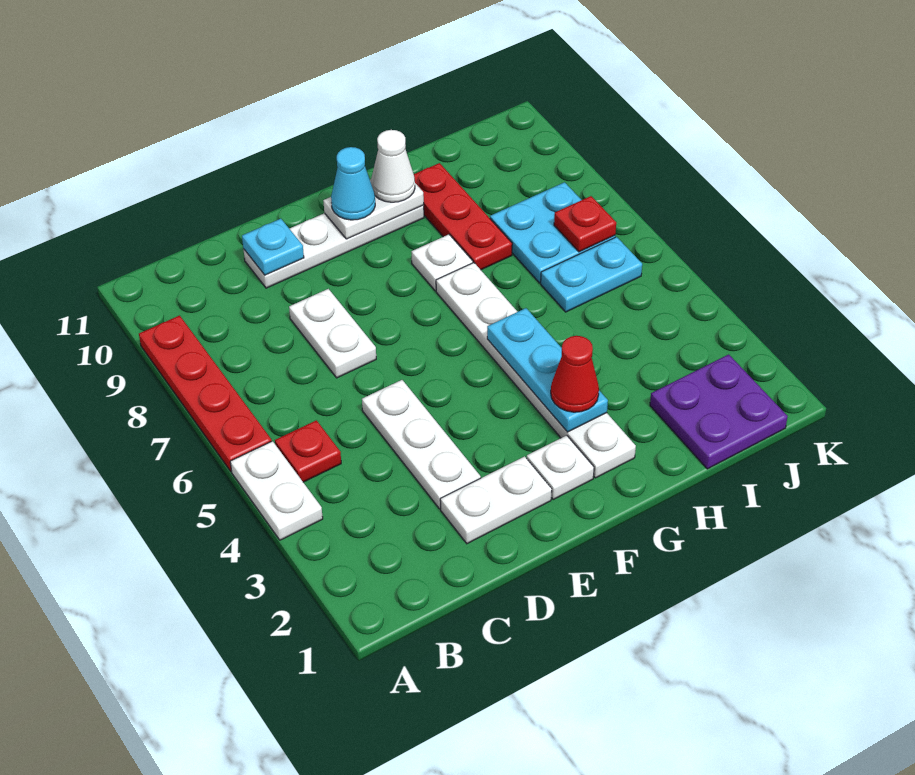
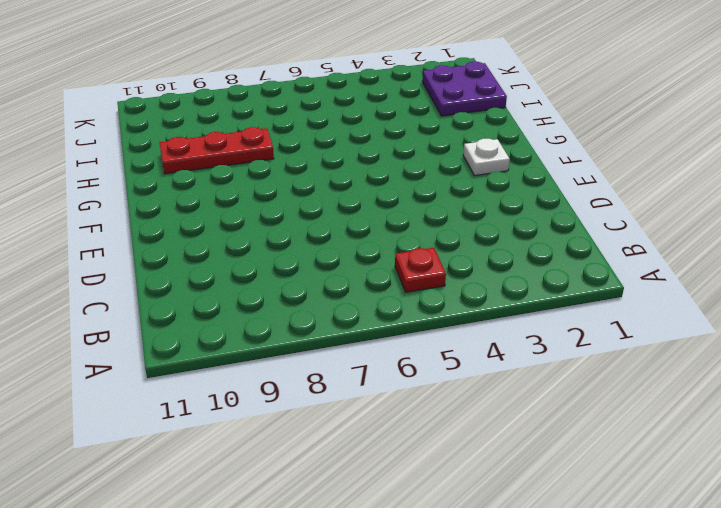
none -> white plate A4:A5 level 1
none -> red plate A6:A9 level 1
none -> white plate D2:E2 level 1

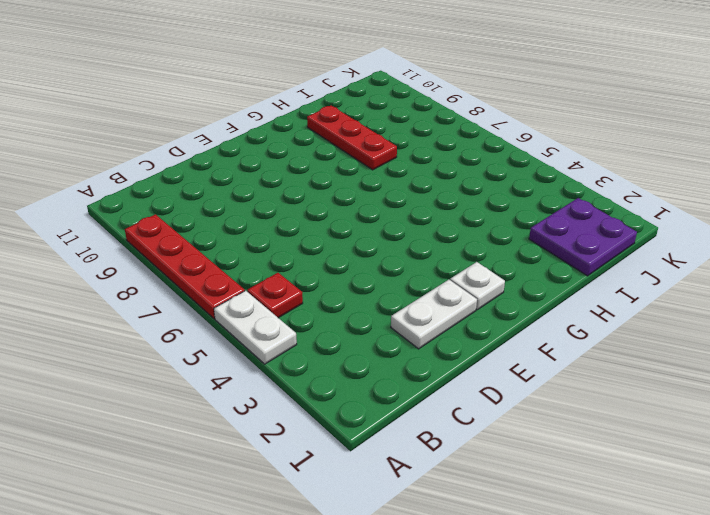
none -> white plate D3:D5 level 1
none -> white plate D7:D8 level 1
none -> white plate D10:G10 level 1

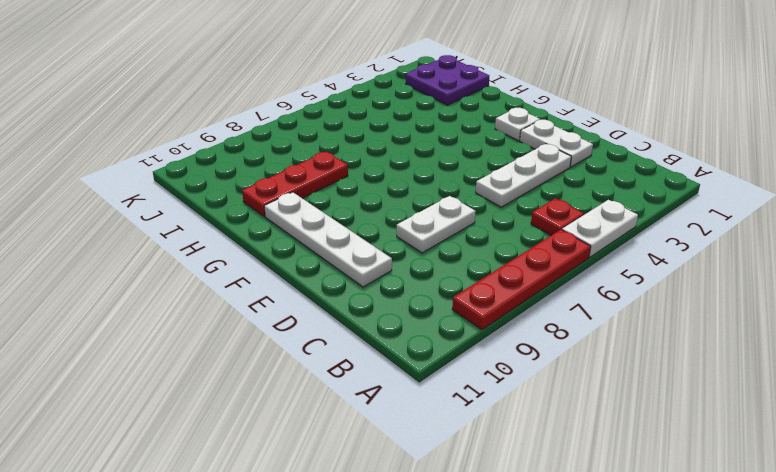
none -> white plate G2:G7 level 1
none -> white plate G8 level 1
none -> cyan plate I6:J6 level 1

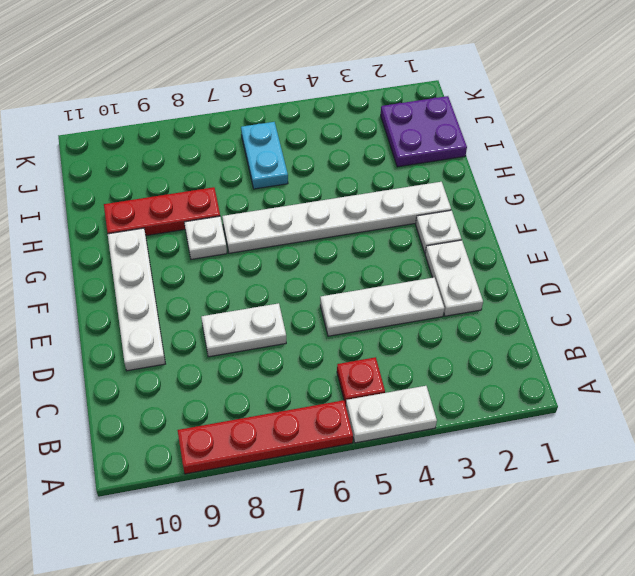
none -> cyan plate I7:J8 level 1
none -> cyan plate D10 level 2
none -> white plate F10:G10 level 2

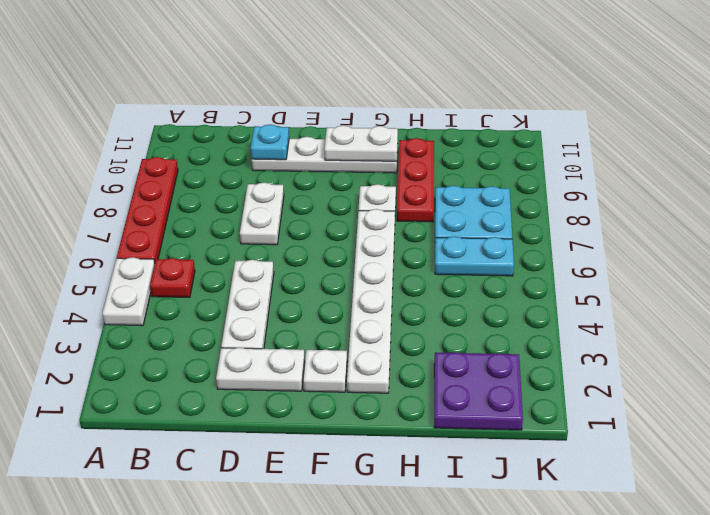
none -> cyan plate G3:G5 level 2
none -> red plate J7 level 2
none -> cyan cone F10 level 3

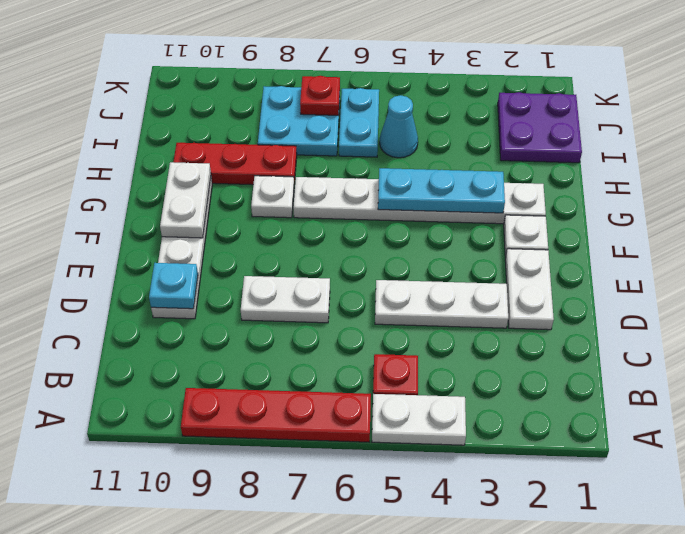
cyan cone I5 level 1 -> cyan cone F10 level 3
none -> red cone G3 level 3
none -> white cone G10 level 3

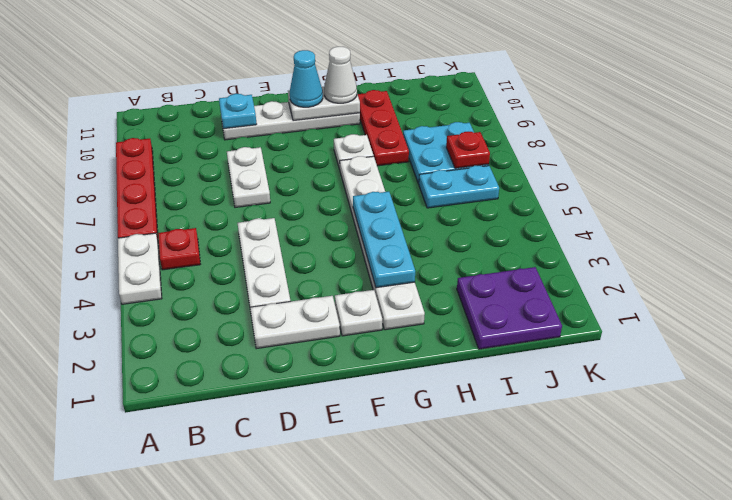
none -> red cone G3 level 3

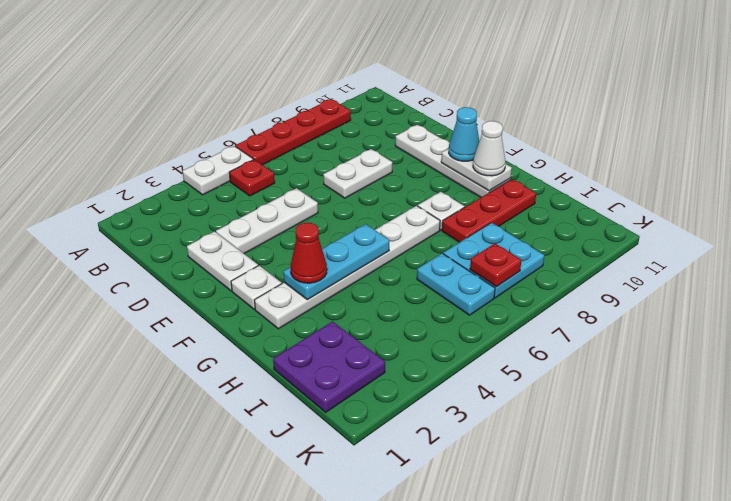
none -> cyan plate D10 level 2

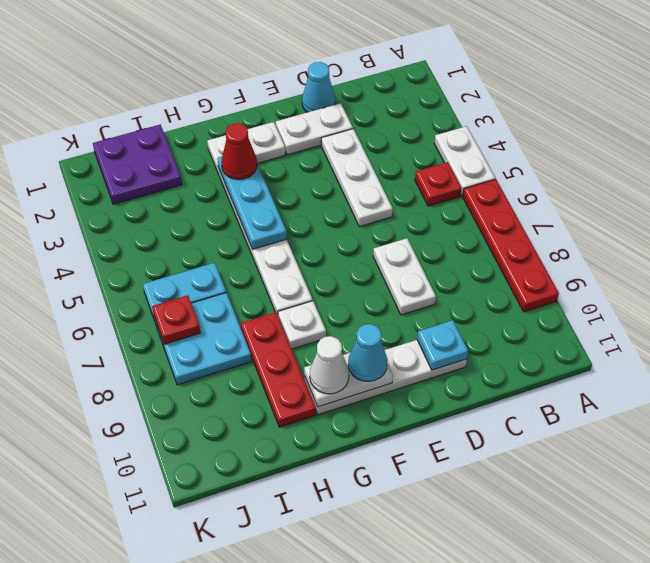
cyan cone D1 level 1 -> none

